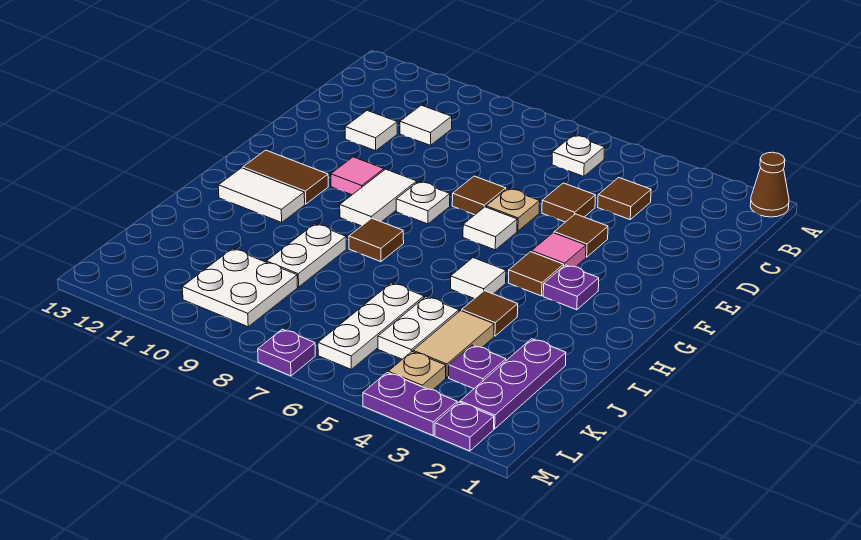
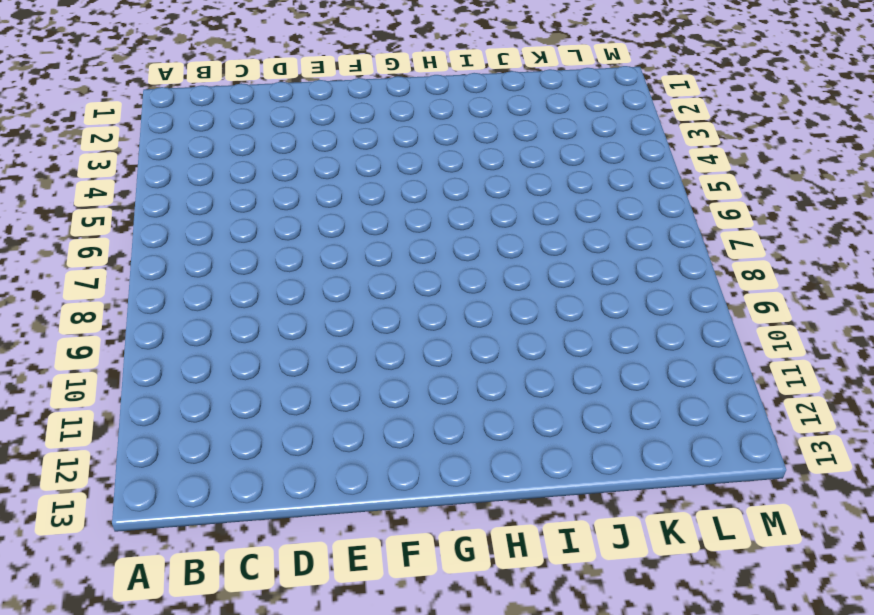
none -> brown cone A1 level 1
none -> white plate B6 level 1
none -> brown tile C4 level 1
none -> white tile C10 level 1

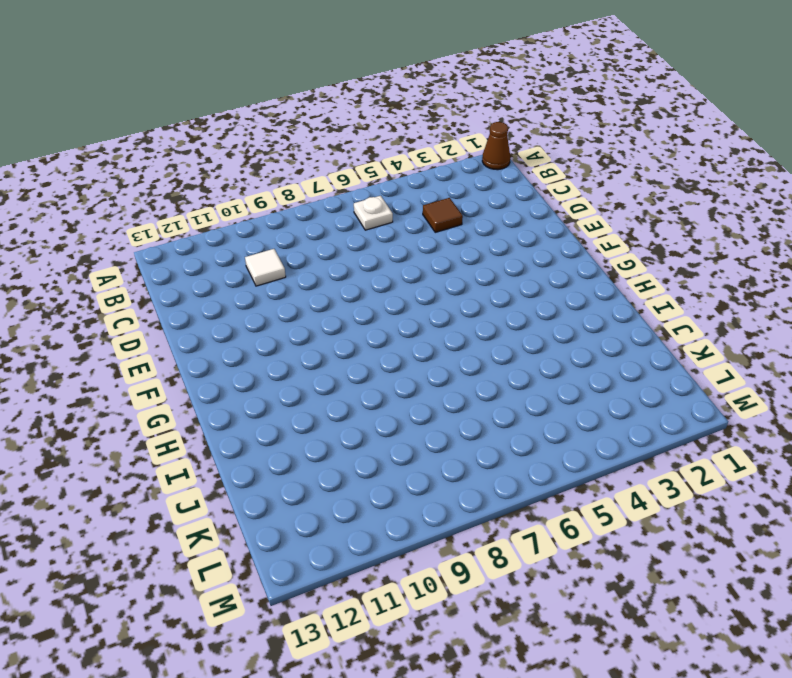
none -> brown tile D5 level 1
none -> white tile D11 level 1
none -> brown tile E4 level 1
none -> tan plate E6 level 1

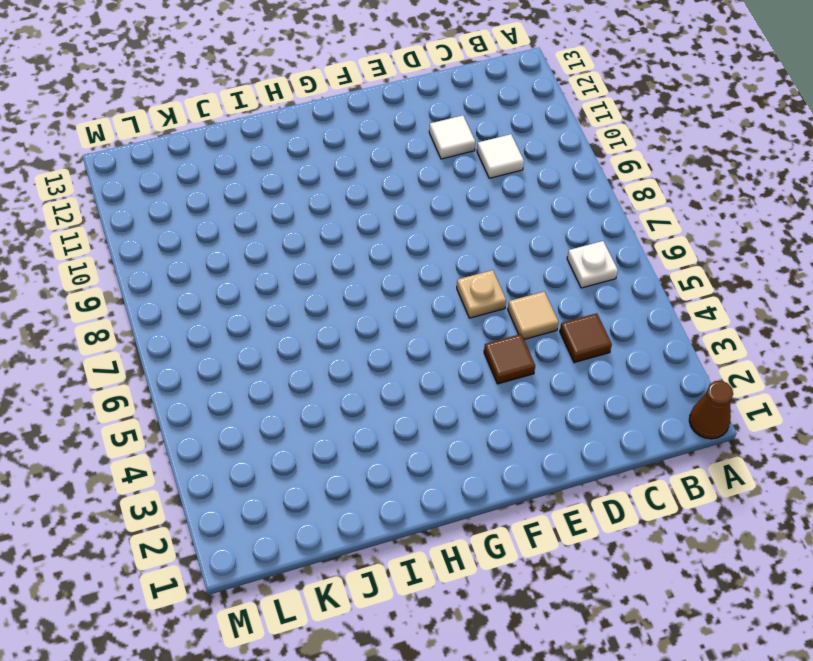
tan tile D5 level 1 -> brown tile D5 level 1
none -> brown tile E7 level 1
none -> pink tile F4 level 1
none -> white tile F6 level 1
none -> white plate F8 level 1

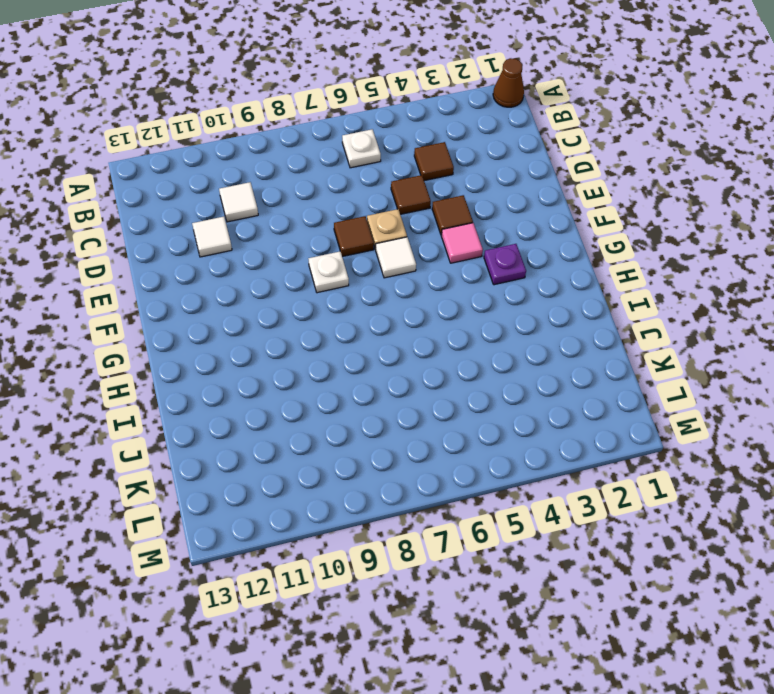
none -> white tile F9:G9 level 1
none -> pink tile F10 level 1
none -> brown tile G4 level 1
none -> brown tile G11:G12 level 1

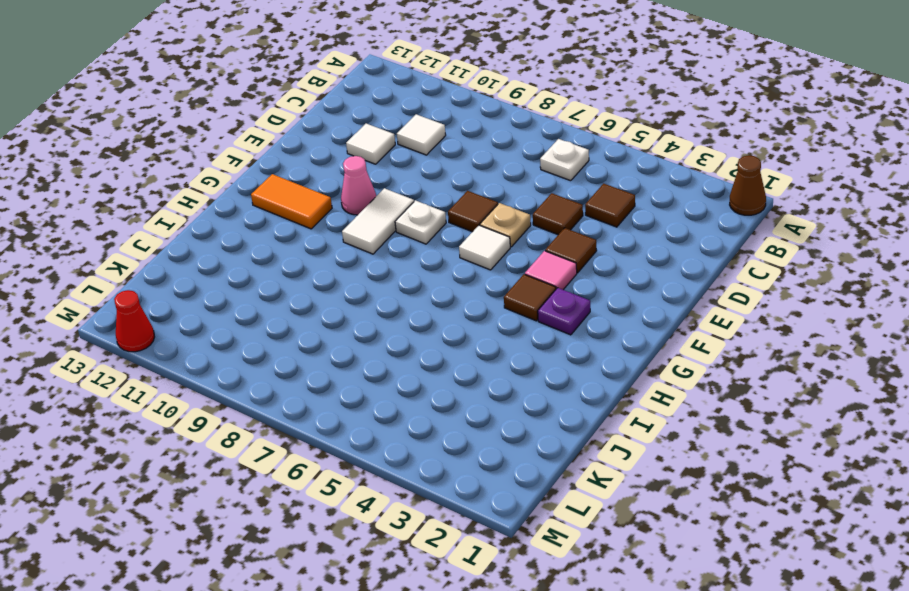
pink cone F10 level 1 -> pink tile F10 level 1
orange tile G11:G12 level 1 -> brown tile G11:G12 level 1
red cone M12 level 1 -> none
none -> white tile H5 level 1
none -> brown tile H8 level 1
none -> white tile H11:H12 level 1
none -> brown tile I4 level 1

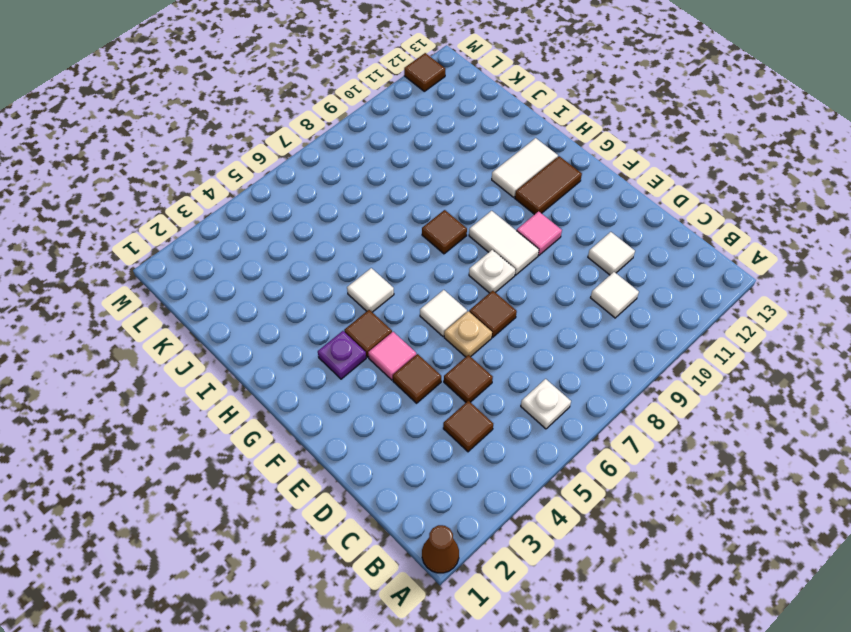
brown tile M12 level 1 -> brown tile I4 level 1
none -> white plate I9:J9 level 1
none -> purple plate J2:L2 level 1
none -> tan tile J4:K4 level 1
none -> white plate J5:K5 level 1

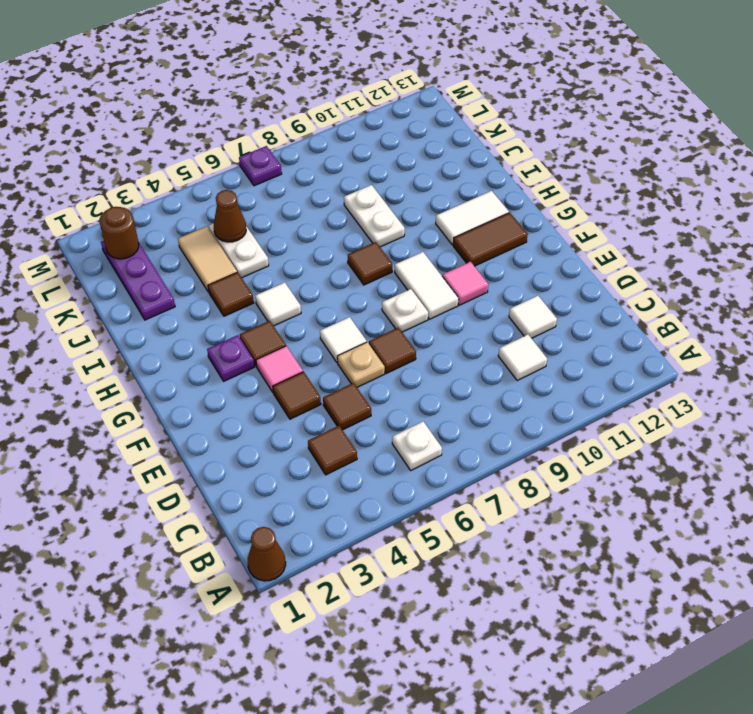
brown cone K5 level 2 -> none
brown round brick L2 level 2 -> none
none -> white plate J6:L6 level 1
none -> purple plate K3 level 1
none -> white plate K9:L10 level 1
none -> tan plate L4 level 1

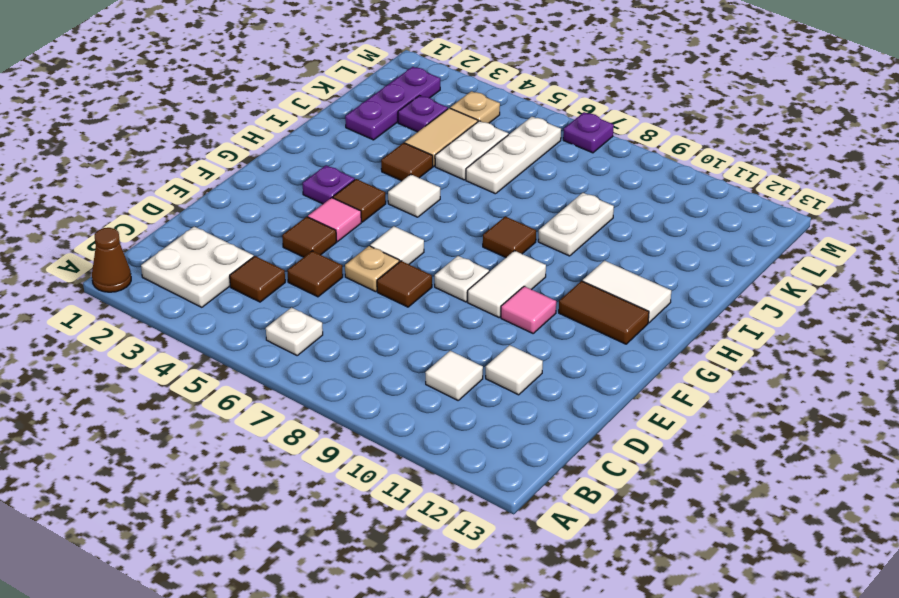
white plate B2:C3 level 1 -> white plate K9:L10 level 1
none -> purple plate M2 level 1
none -> purple plate M3:M4 level 1

